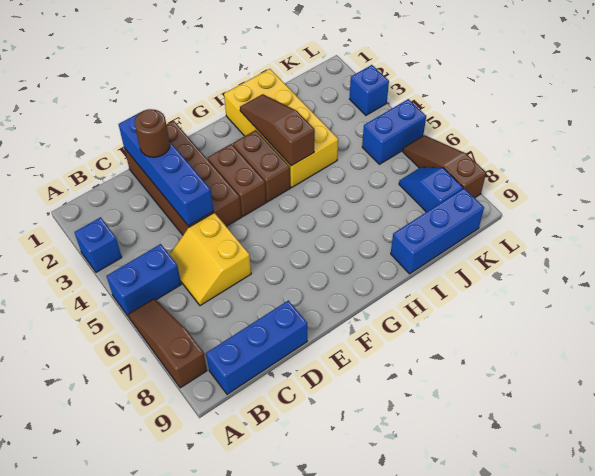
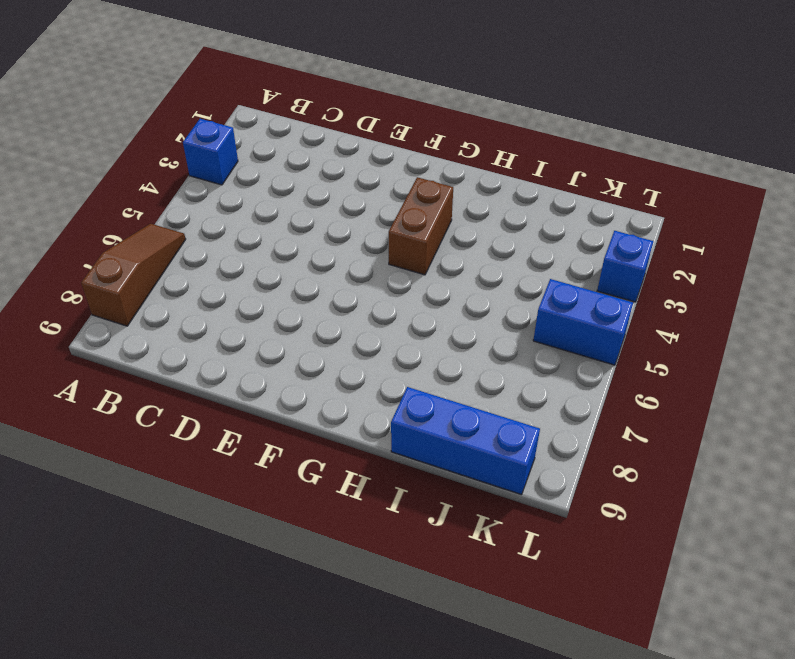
none -> blue brick A5:B5 level 1
none -> blue brick B9:D9 level 1
none -> yellow slope C5:D6 level 1 top D

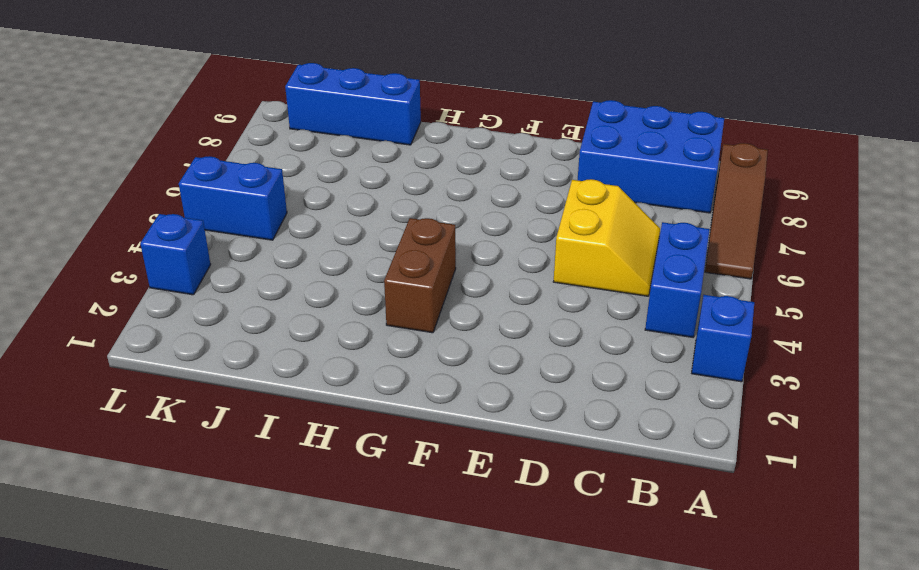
blue brick B4:B5 level 1 -> blue brick A5:B5 level 1
blue brick B8:D9 level 1 -> blue brick B9:D9 level 1
none -> brown brick D1:E4 level 1
none -> brown brick F3:F4 level 1
none -> yellow brick H1:I4 level 1

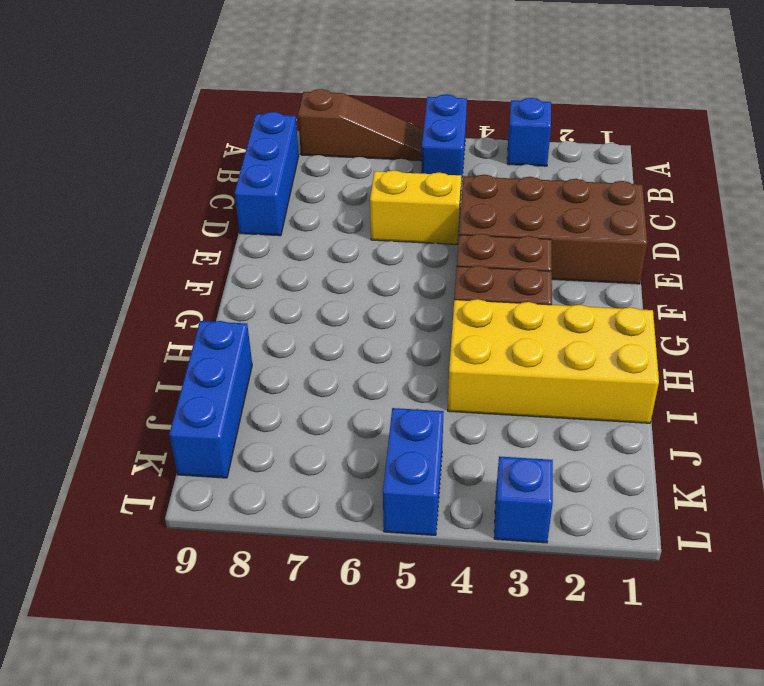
none -> blue slope K7:K8 level 1 top 8
none -> brown slope L6:L8 level 1 top 8
none -> blue brick D1:D4 level 2

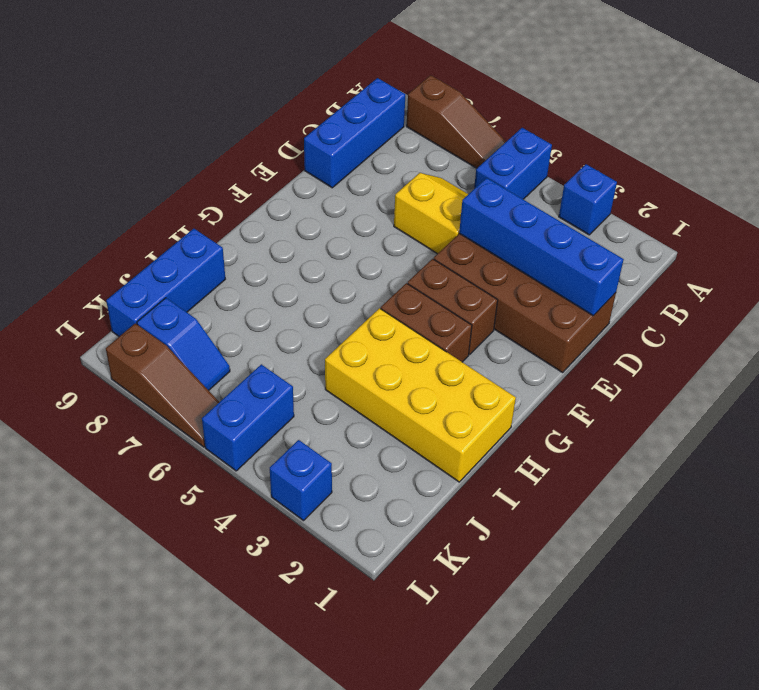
none -> brown slope H2:H4 level 2 top 4
none -> brown round brick D2 level 3

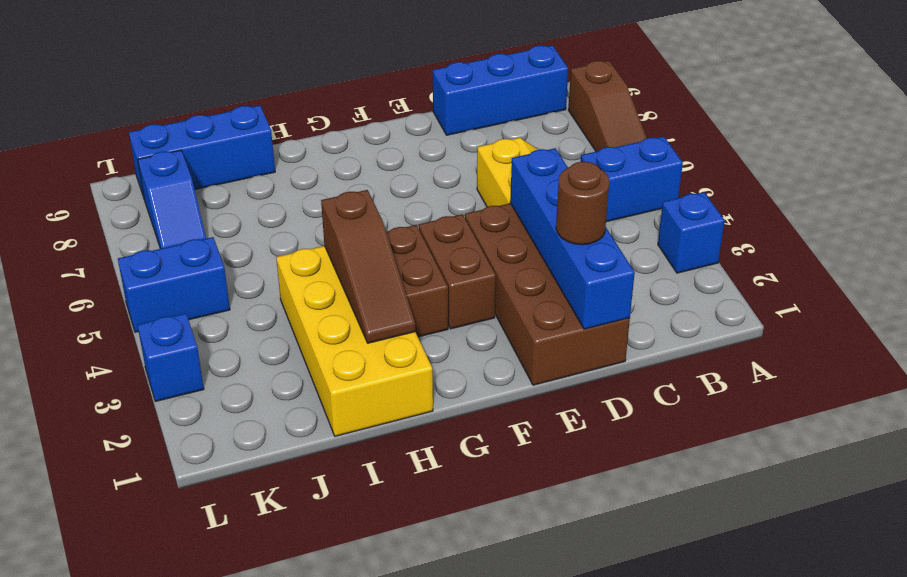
none -> brown slope L6:L8 level 1 top 8

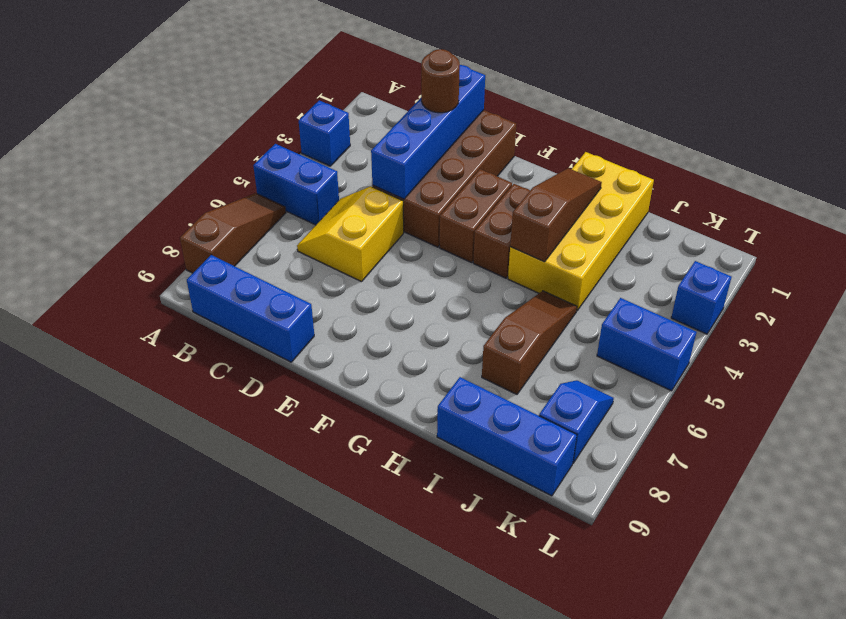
brown slope I5:I7 level 1 top 7 -> brown slope L6:L8 level 1 top 8

